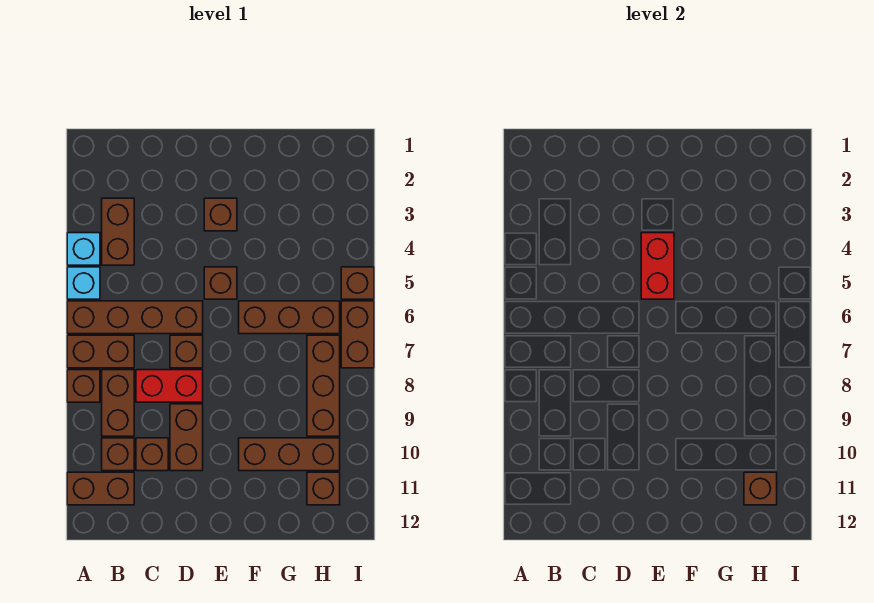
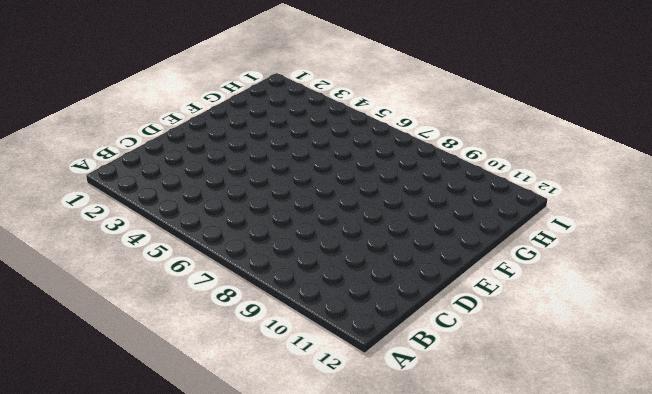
none -> cyan brick A4 level 1
none -> cyan brick A5 level 1
none -> brown brick A6:D6 level 1

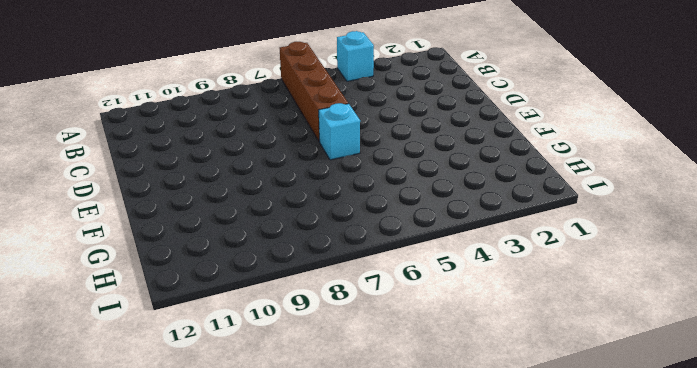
cyan brick E6 level 1 -> cyan brick A5 level 1
none -> brown brick A7:B7 level 1
none -> brown brick A8 level 1
none -> brown brick A11:B11 level 1

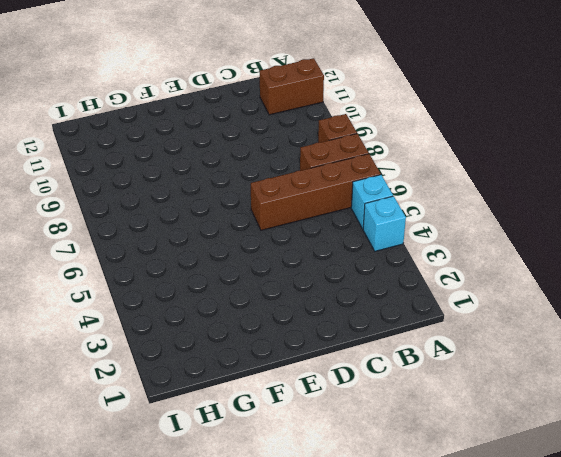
none -> brown brick B3:B4 level 1
none -> brown brick B8:B9 level 1
none -> brown brick B10 level 1

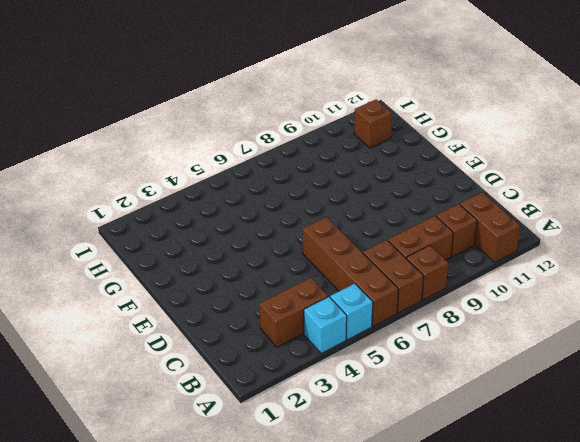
none -> red brick C8:D8 level 1
none -> brown brick C10 level 1
none -> brown brick D7 level 1

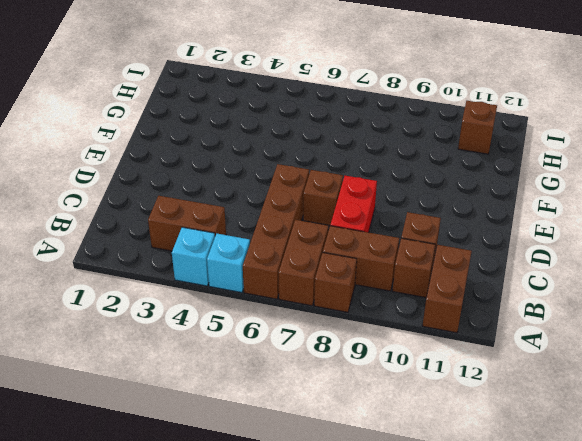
none -> brown brick D9:D10 level 1
none -> brown brick E3 level 1
none -> brown brick E5 level 1

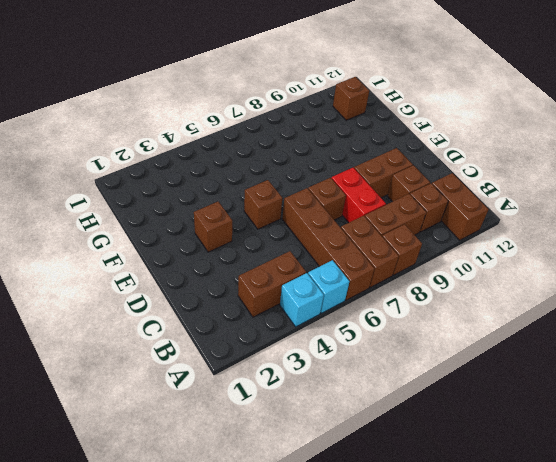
none -> brown brick F6:H6 level 1
none -> brown brick F10:H10 level 1
none -> brown brick H7:H9 level 1

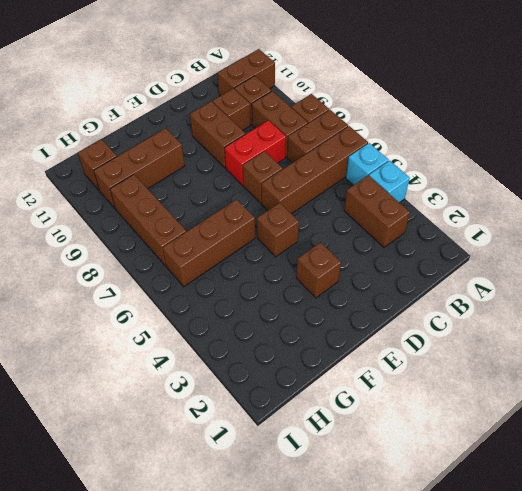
none -> brown brick I5 level 1
none -> brown brick I6:I7 level 1
none -> red brick E4:E5 level 2

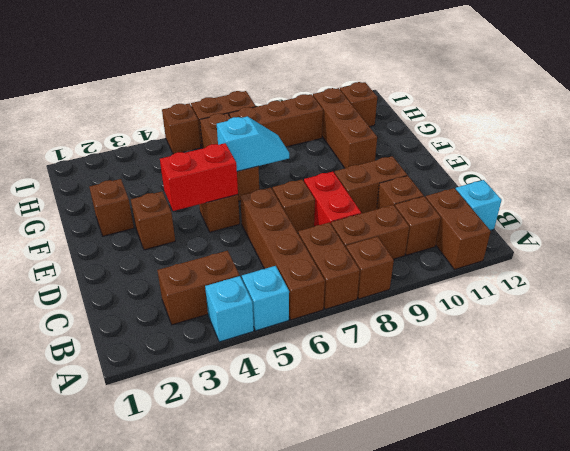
cyan brick B12 level 1 -> none
brown brick F2 level 1 -> brown brick H11 level 2
cyan slope F6:F7 level 2 top 6 -> none

